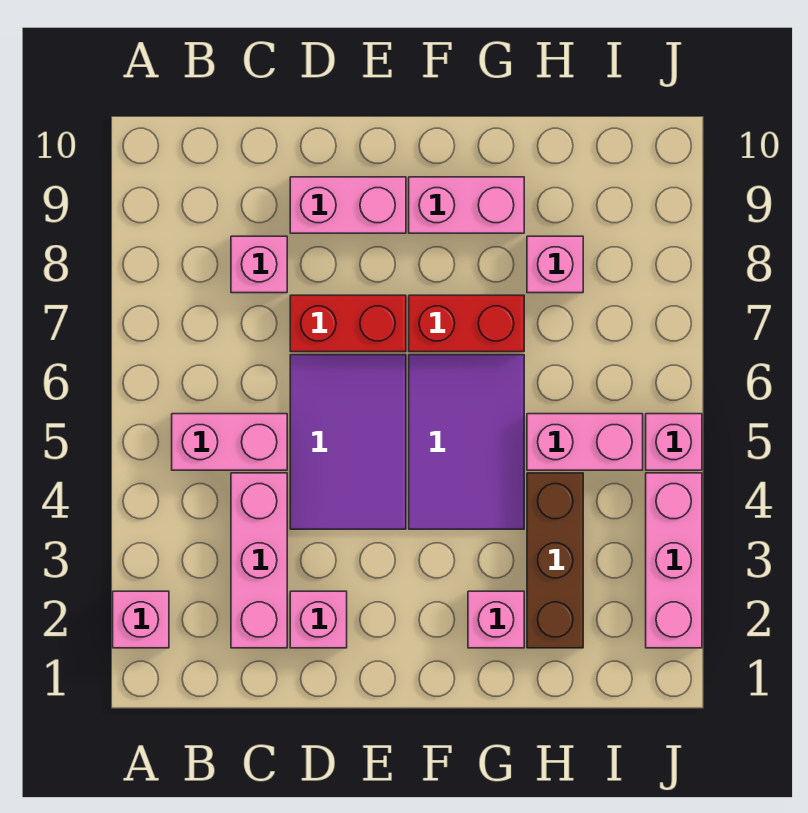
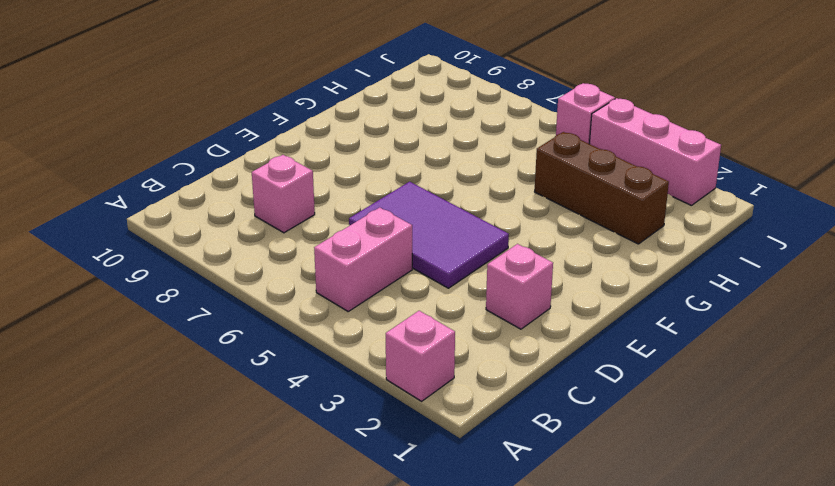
none -> pink brick C2:C4 level 1
none -> red brick D7:E7 level 1
none -> pink brick D9:E9 level 1

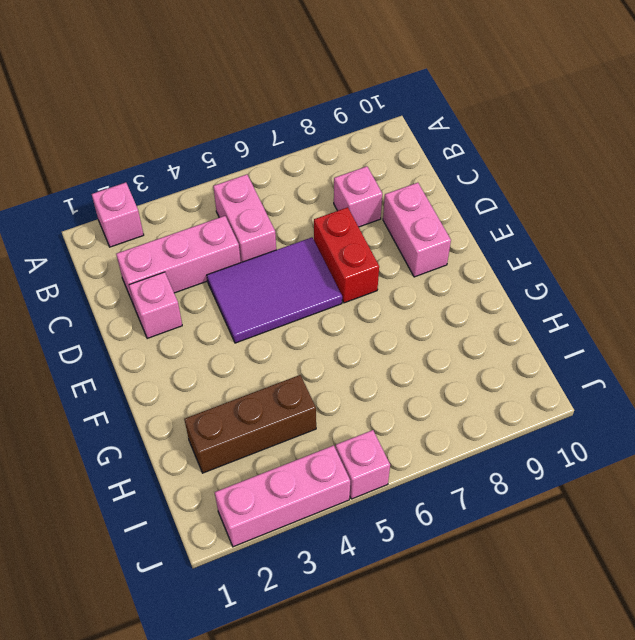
none -> purple tile F4:G6 level 1
none -> red brick F7:G7 level 1
none -> pink brick F9:G9 level 1

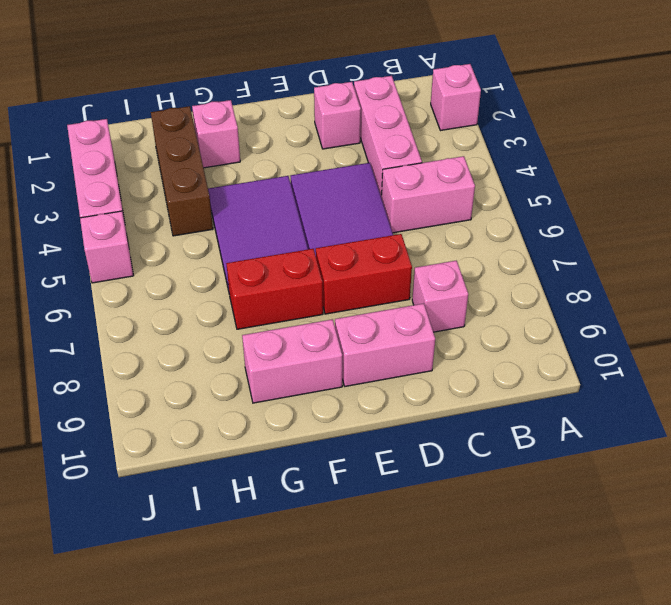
none -> pink brick H5:I5 level 1
none -> pink brick H8 level 1

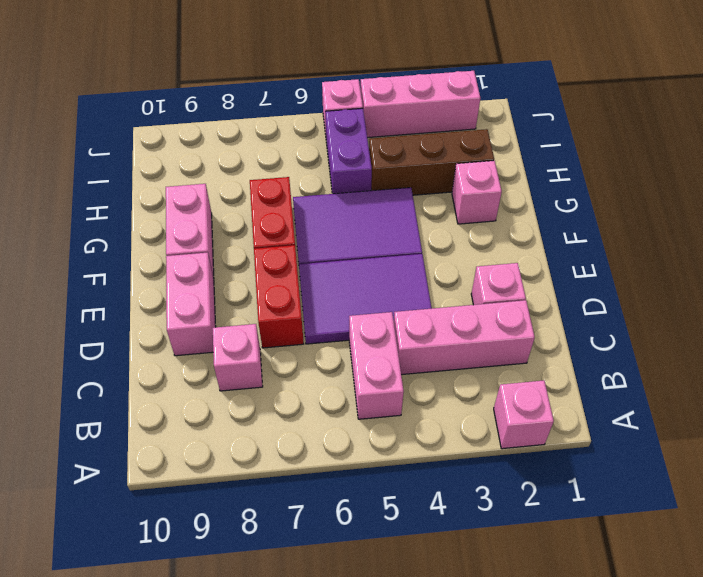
purple brick H5:I5 level 1 -> pink brick H5:I5 level 1
none -> pink brick H8 level 1

